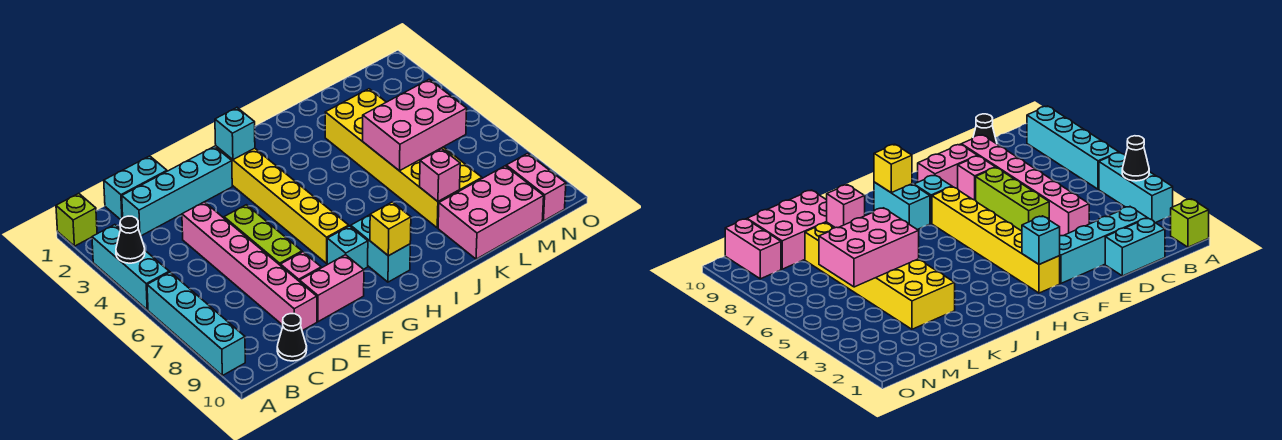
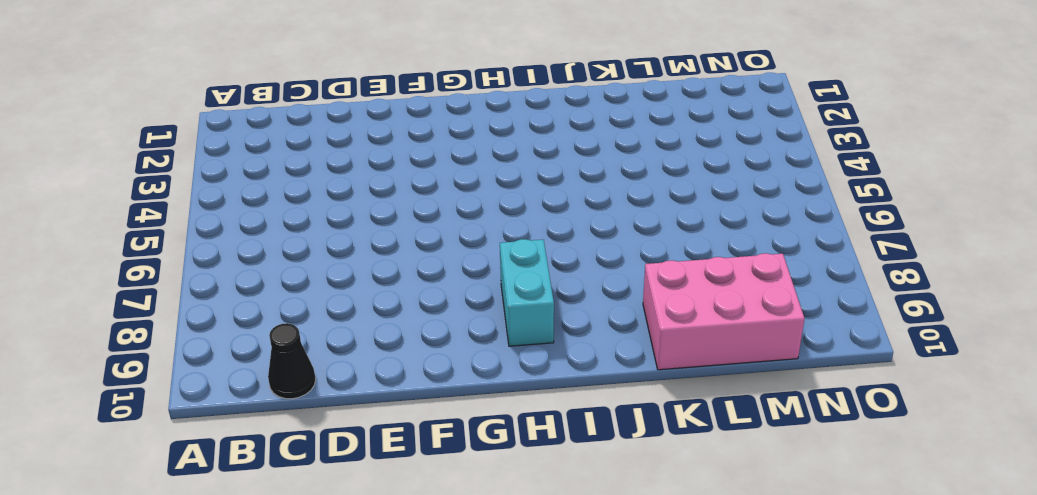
none -> lime brick A1 level 1
none -> cyan brick A3:A5 level 1
none -> cyan brick A6:A9 level 1

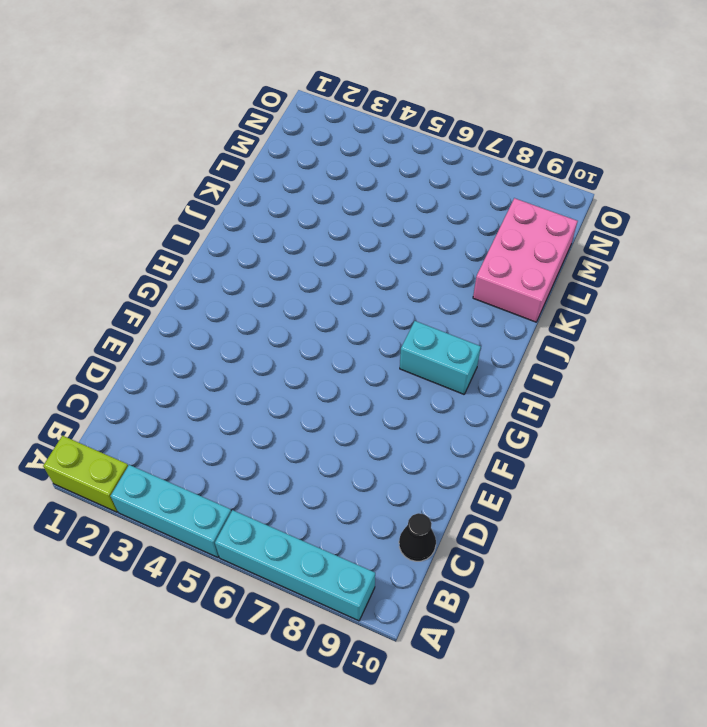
lime brick A1:A2 level 1 -> lime brick A1 level 1
none -> cyan brick C1:D1 level 1
none -> cyan brick C2:F2 level 1
none -> pink brick D4:D9 level 1

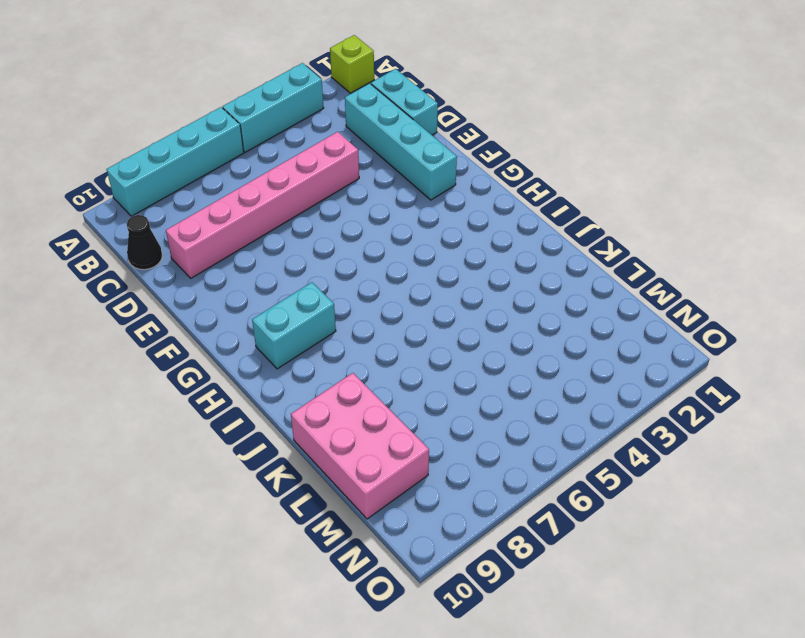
none -> lime brick E5:E7 level 1
none -> pink brick E8 level 1
none -> pink brick E9:F9 level 1

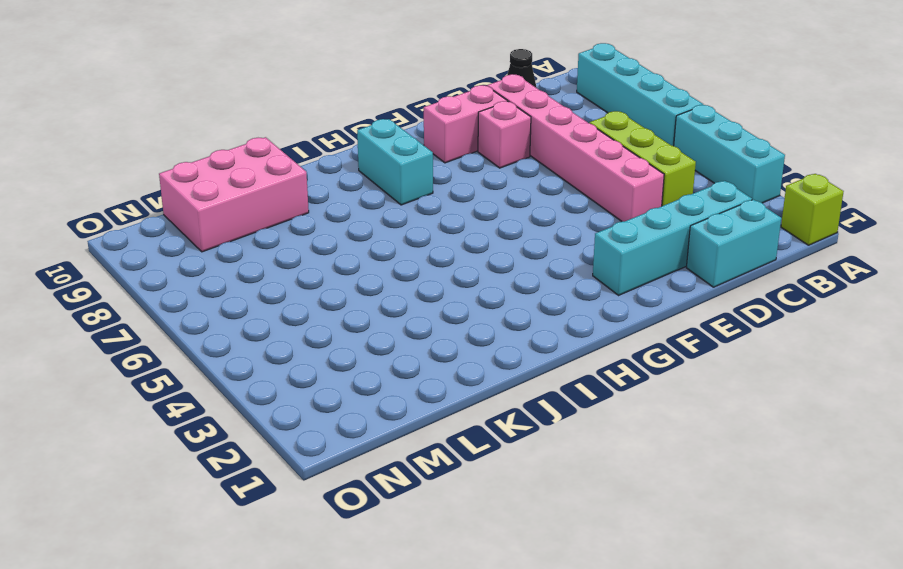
lime brick C4:C6 level 1 -> lime brick E5:E7 level 1
none -> yellow brick G2:G7 level 1
none -> cyan brick G8 level 1
none -> yellow brick K3:L8 level 1

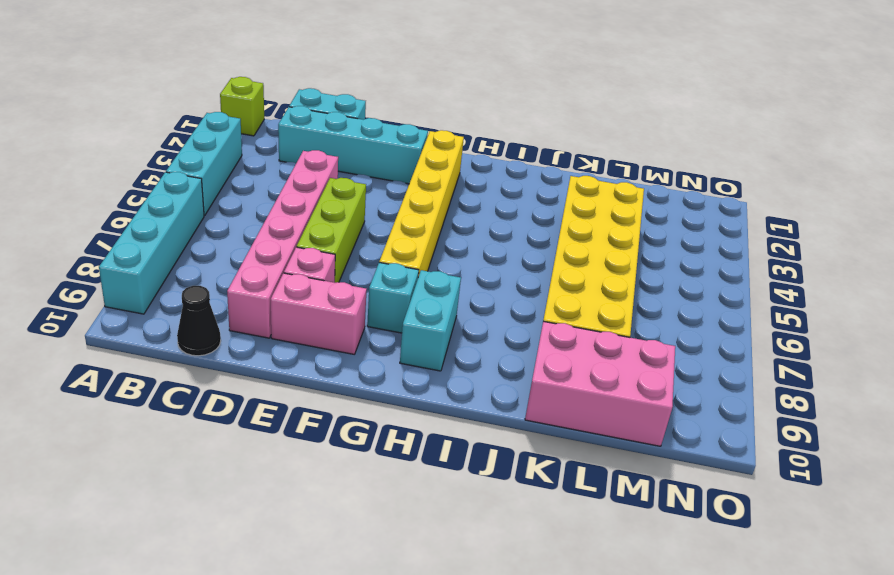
none -> pink brick N9:N10 level 1
none -> black cone A4 level 2
none -> cyan brick G2 level 2

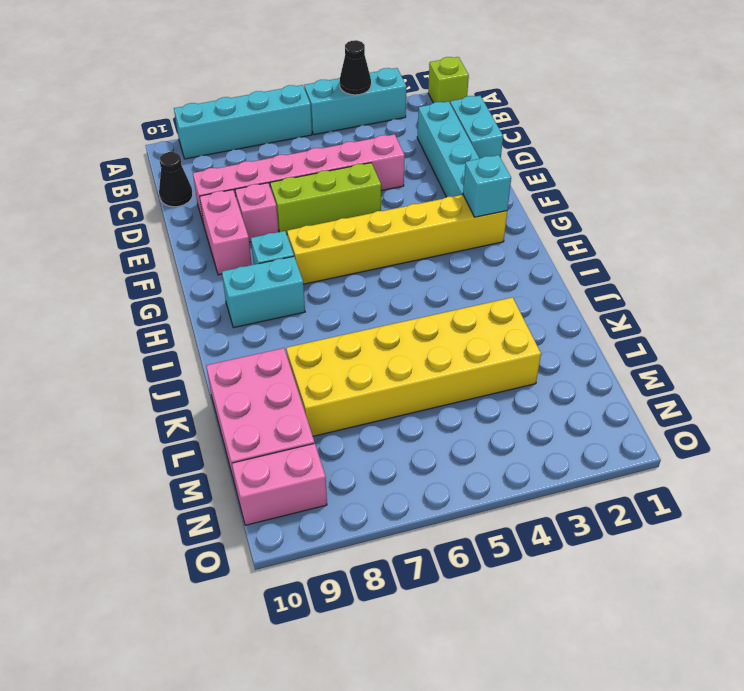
none -> yellow brick H9 level 2
none -> pink brick K5:M6 level 2
none -> pink brick K8 level 2

